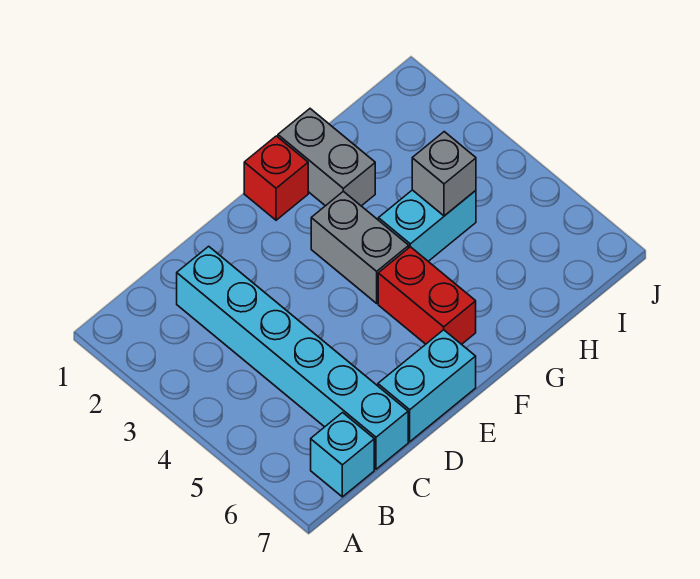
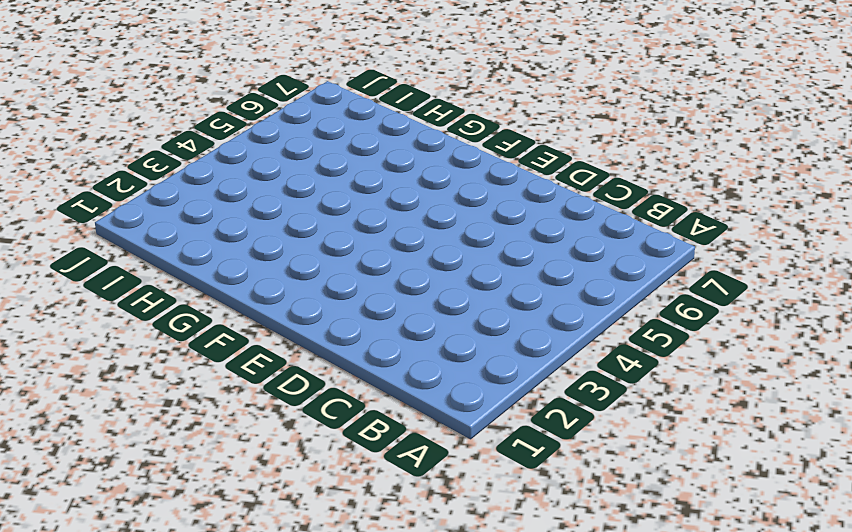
none -> cyan brick B7 level 1
none -> cyan brick C2:C7 level 1

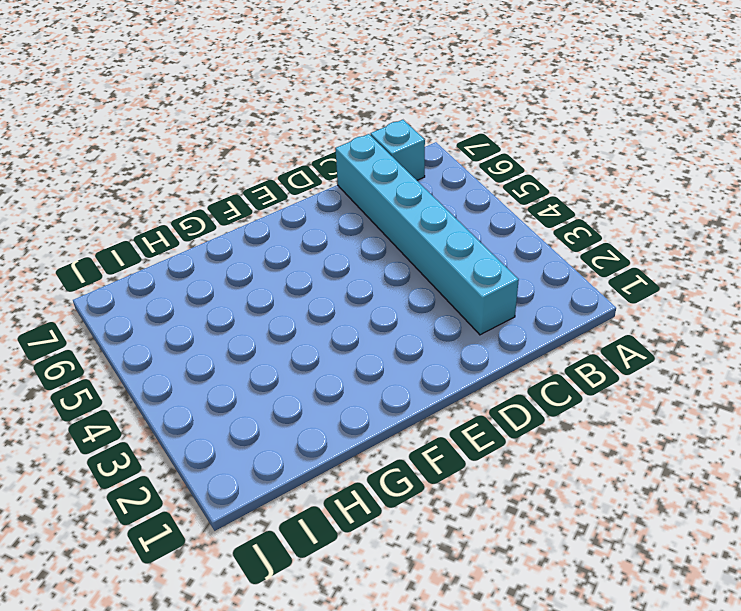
none -> cyan brick D7:E7 level 1
none -> red brick F1 level 1

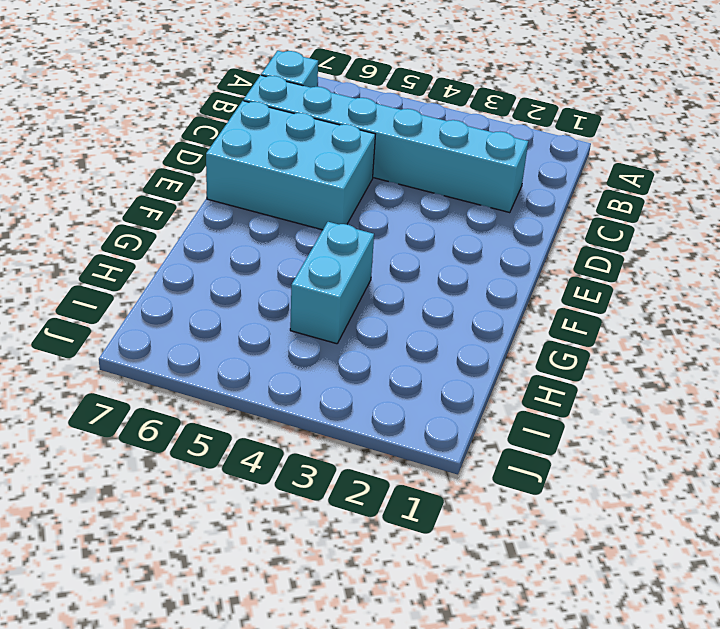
cyan brick D5:E7 level 1 -> cyan brick D7:E7 level 1
none -> red brick F1 level 1
none -> grey brick F3:F4 level 1

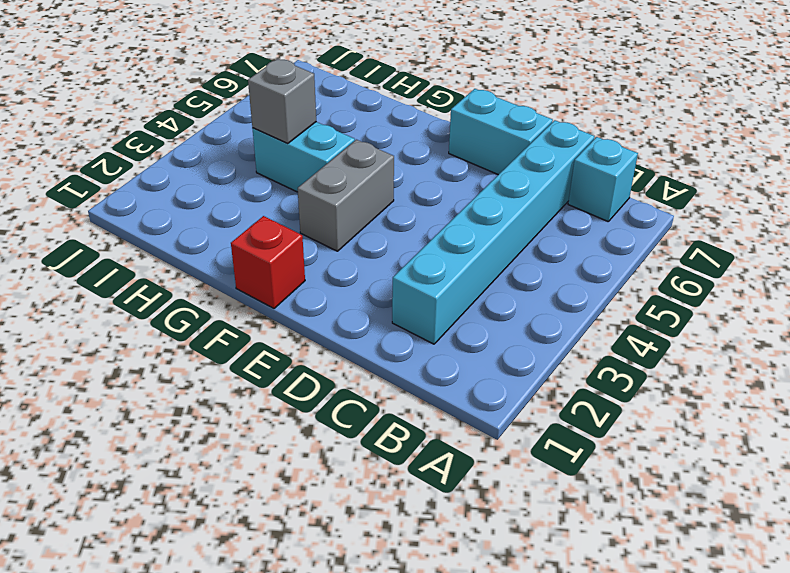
none -> red brick F5:F6 level 1
none -> grey brick G1:G2 level 1

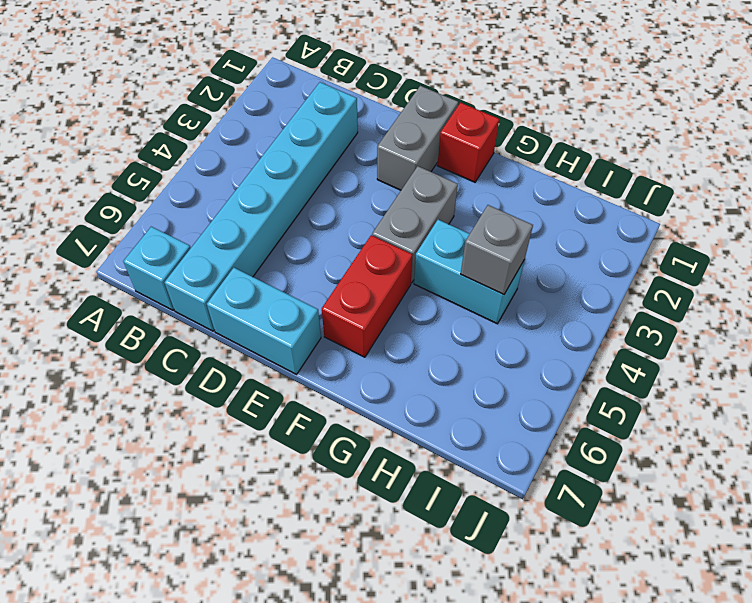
grey brick E1:E2 level 1 -> grey brick G1:G2 level 1

